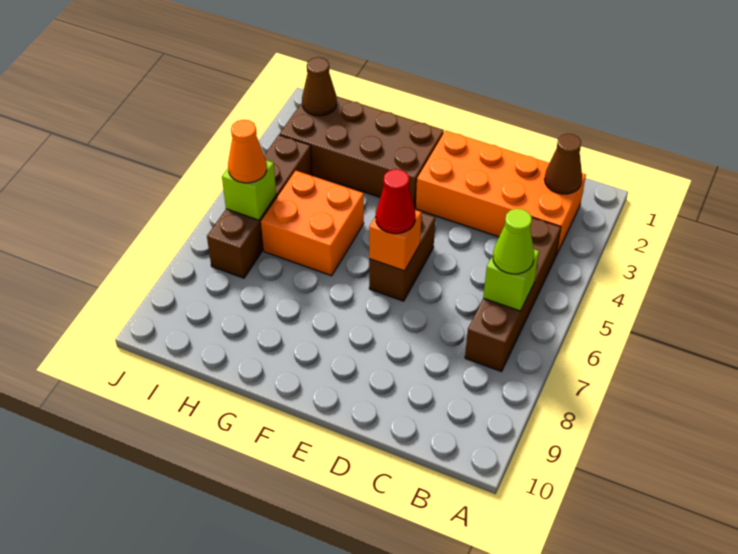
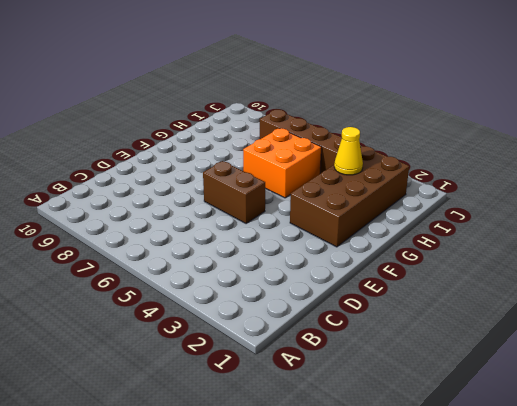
yellow cone H3 level 2 -> none
none -> orange brick B2:E3 level 1
none -> brown brick B4:B7 level 1
none -> brown cone B2 level 2

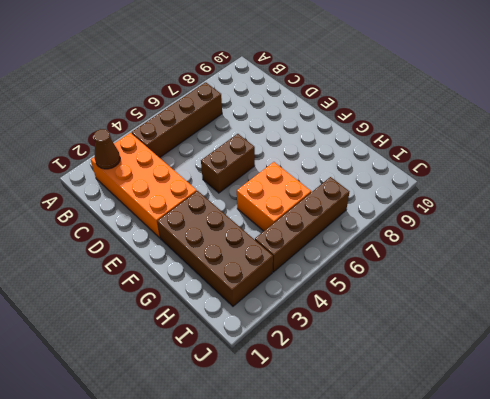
none -> lime brick B6 level 2
none -> orange brick E6 level 2
none -> brown cone I2 level 2

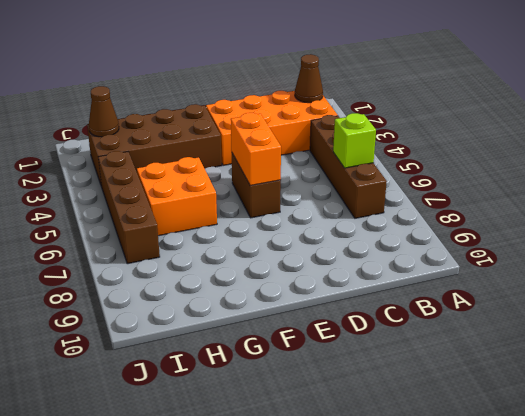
orange brick E5:E6 level 2 -> orange brick E6 level 2
none -> lime brick I6 level 2
none -> lime cone B6 level 3
none -> red cone E6 level 3

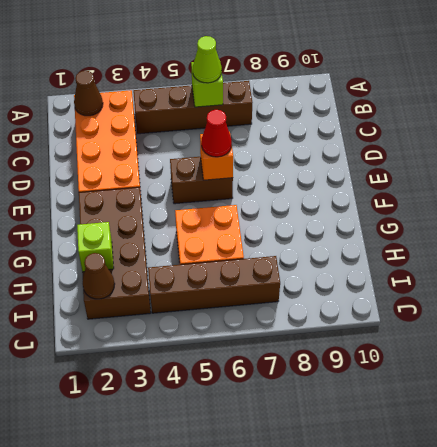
lime brick H2 level 2 -> lime brick I6 level 2
none -> orange cone I6 level 3

